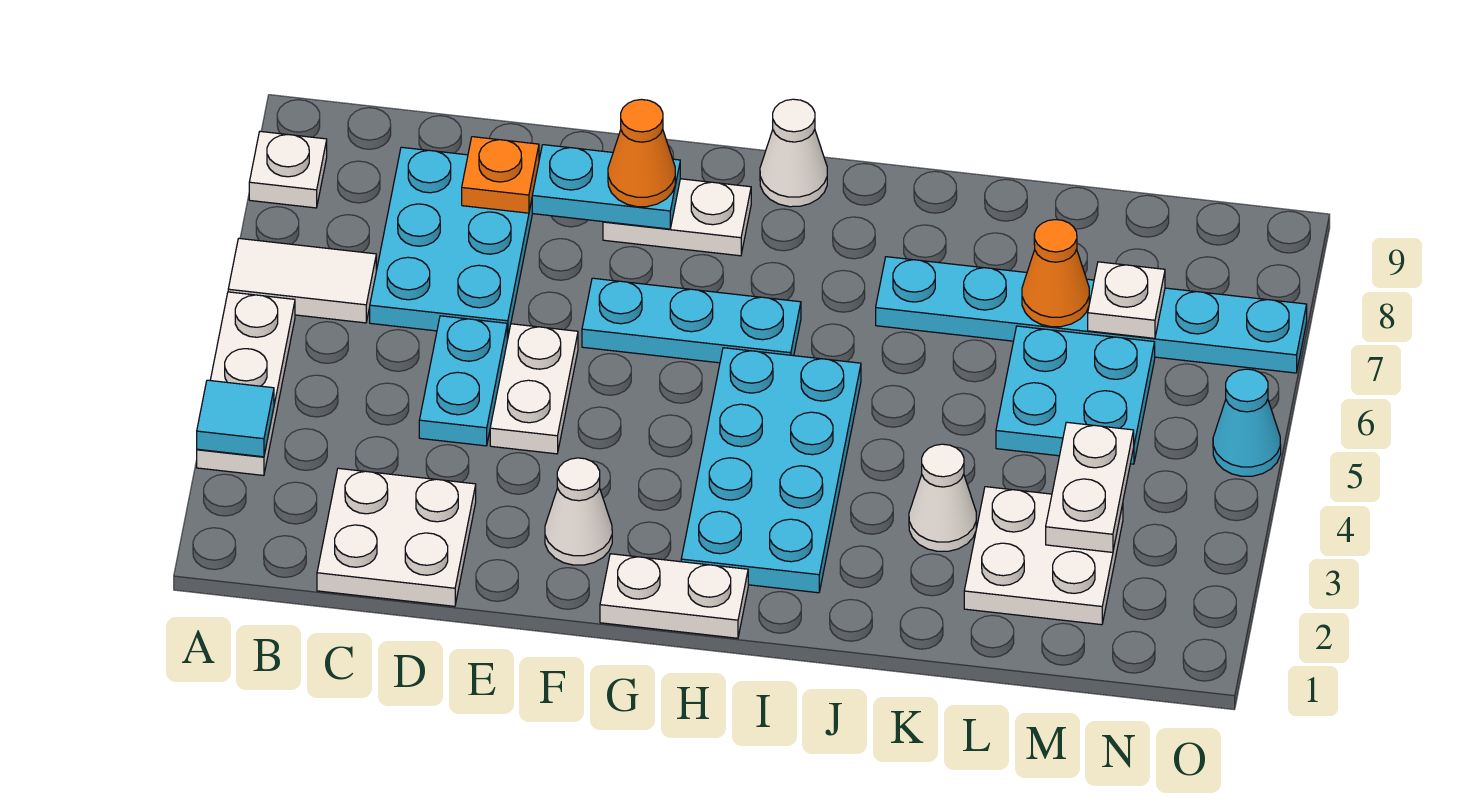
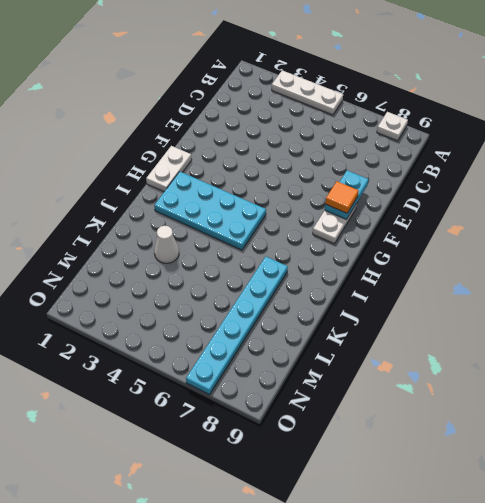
orange tile F8 level 3 -> orange cone F8 level 3
none -> white tile A6:B6 level 1
none -> white plate C1:D2 level 1
none -> cyan plate C6:D8 level 1

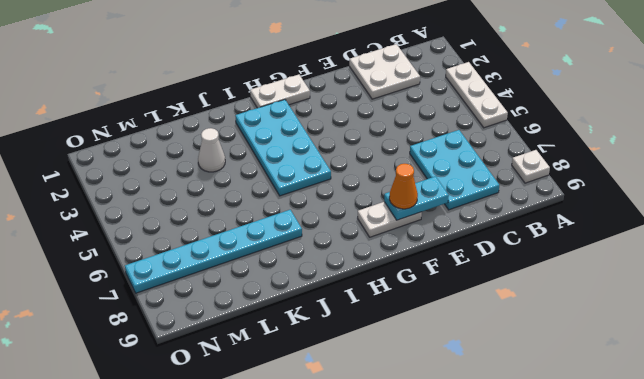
none -> white tile A6:B6 level 1
none -> cyan plate D4:D5 level 1
none -> white plate E4:E5 level 1

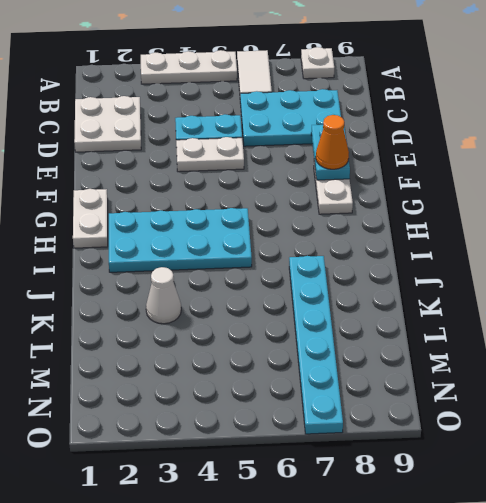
none -> white cone F2 level 1
none -> cyan plate F6:H6 level 1
none -> white cone H9 level 1

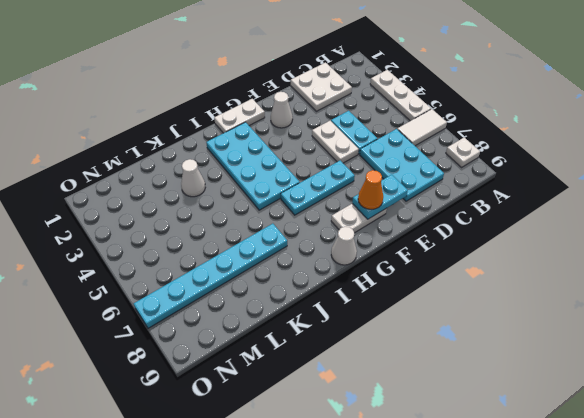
none -> white plate L2:M3 level 1
none -> cyan plate L5:M6 level 1
none -> cyan cone O5 level 1

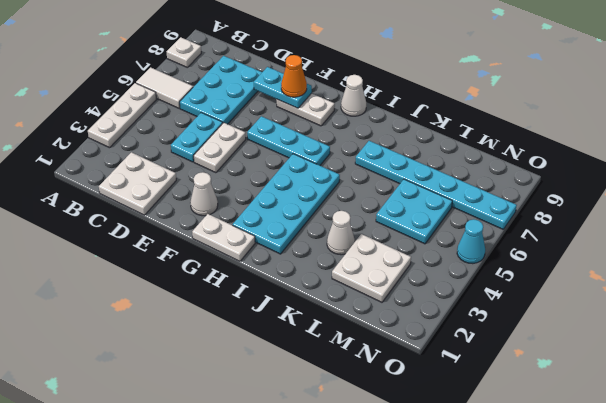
none -> cyan tile A3 level 2
none -> orange plate D8 level 2
none -> orange cone L7 level 2

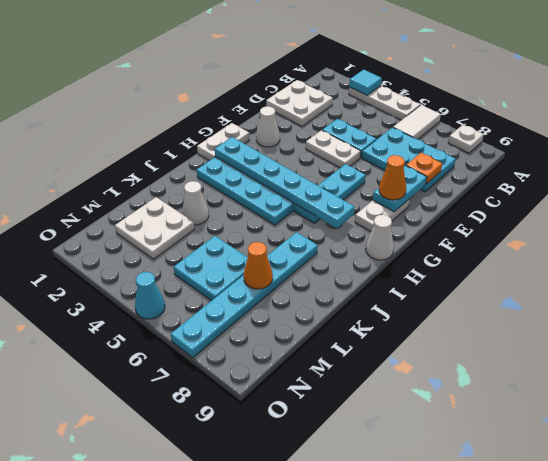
cyan plate H2:H7 level 2 -> none
none -> white plate M3:M4 level 2
none -> white plate M7 level 2

